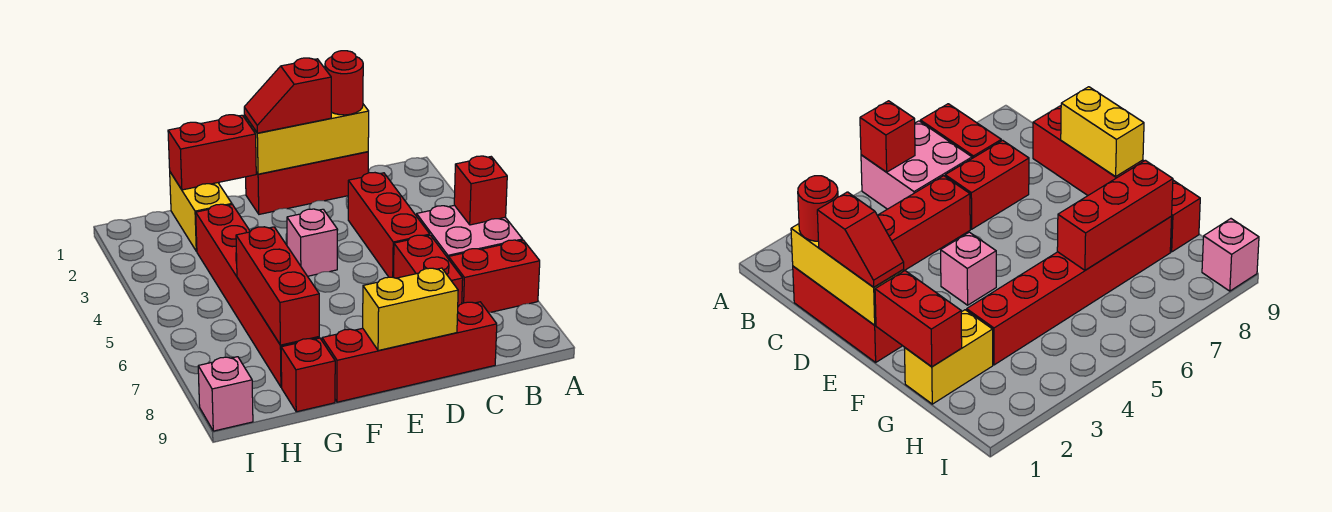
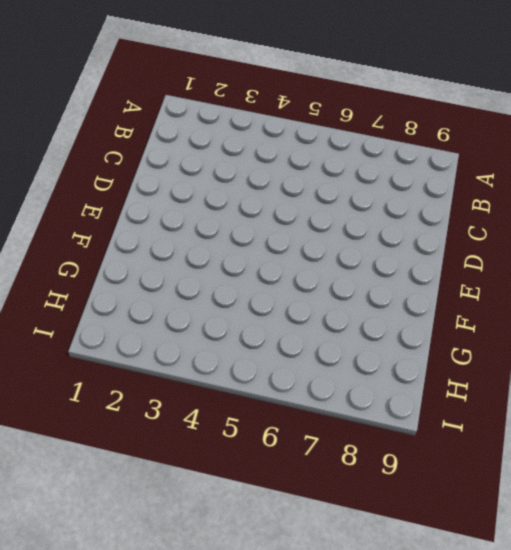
none -> pink brick A5:B6 level 1
none -> red brick A7:B7 level 1
none -> red brick C1:E1 level 1

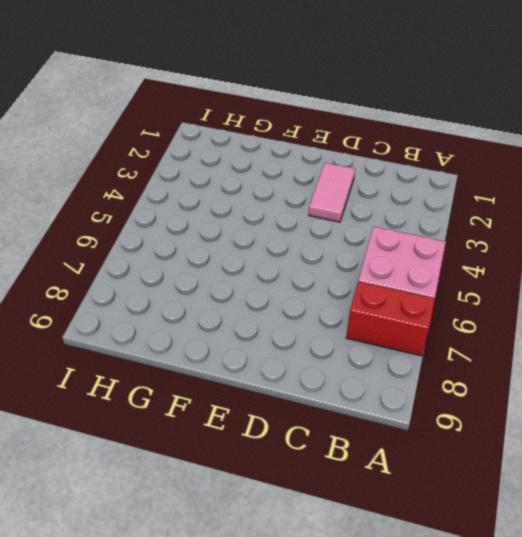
pink tile D2:D3 level 1 -> none
none -> red brick C1:E1 level 1
none -> red brick C3:C5 level 1
none -> red brick C6:C7 level 1

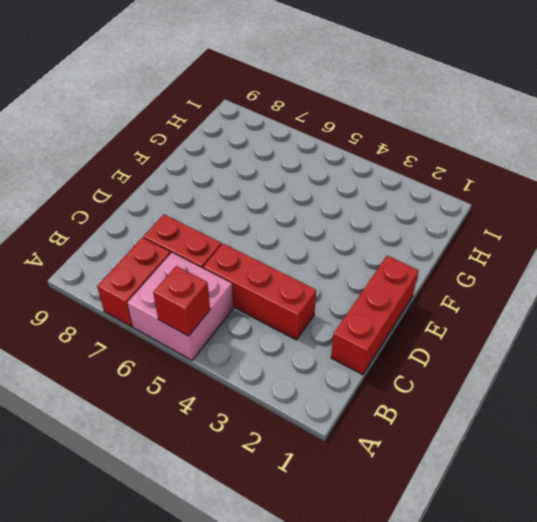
none -> red brick C9:F9 level 1
none -> pink brick E4 level 1
none -> yellow brick G1:G2 level 1

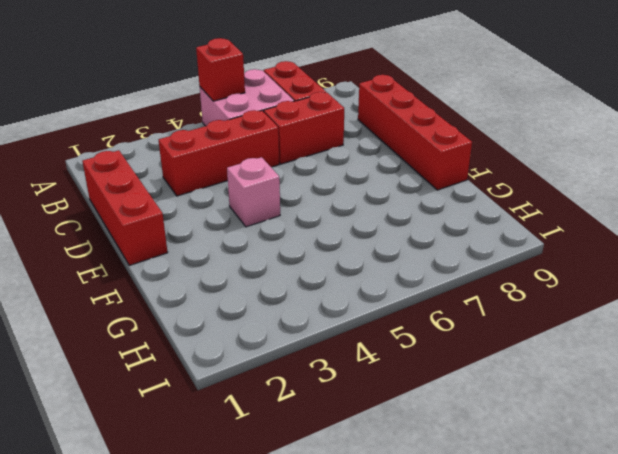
none -> yellow brick G1:G2 level 1
none -> red brick G3:G8 level 1
none -> red brick G9 level 1

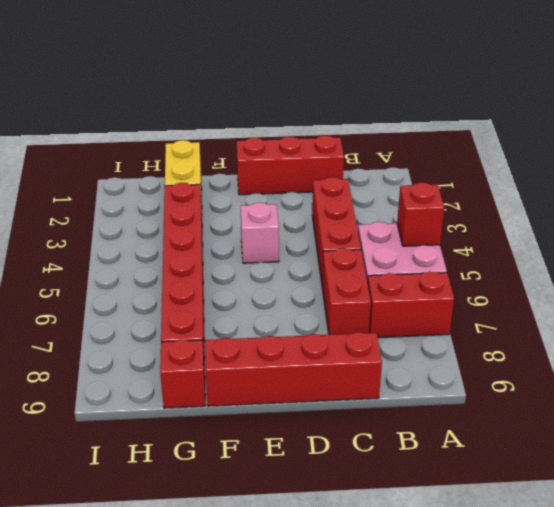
none -> pink brick I9 level 1
none -> yellow brick C1:E1 level 2
none -> yellow brick D9:E9 level 2

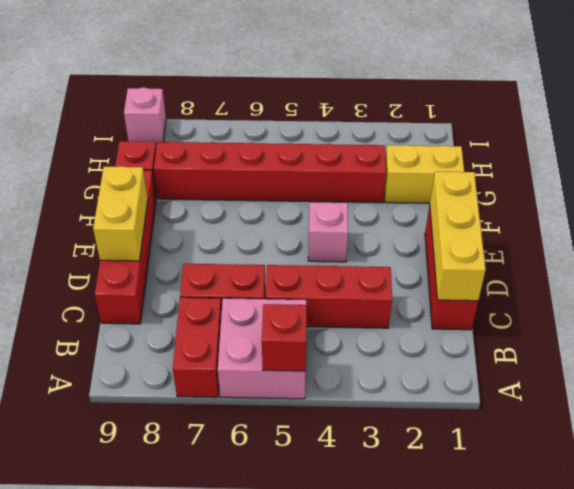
none -> red brick F1:G1 level 2
none -> red brick G6:G8 level 2
none -> red round brick C1 level 3

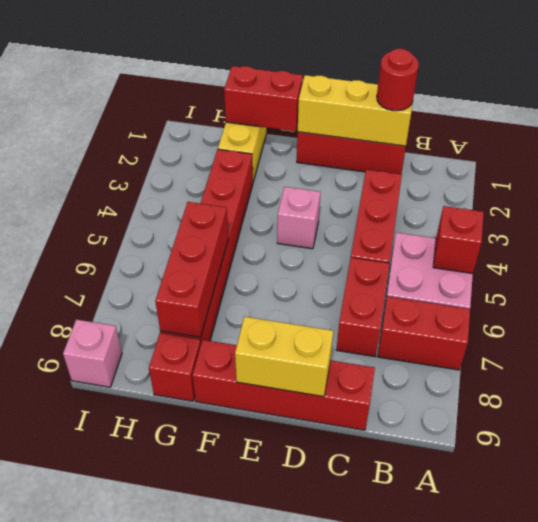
none -> red slope D1:E1 level 3 top D

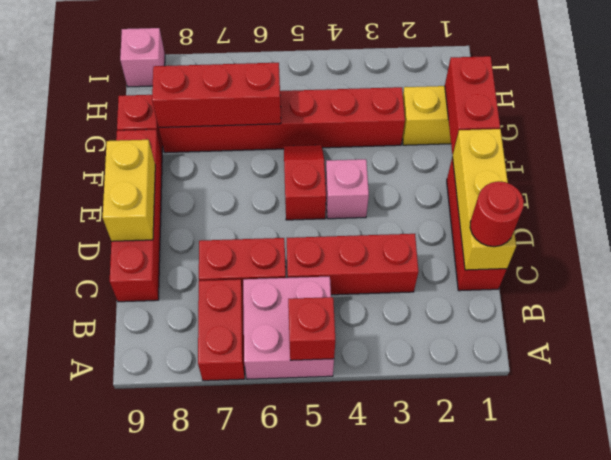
red slope E5:F5 level 1 top E -> red slope D1:E1 level 3 top D

